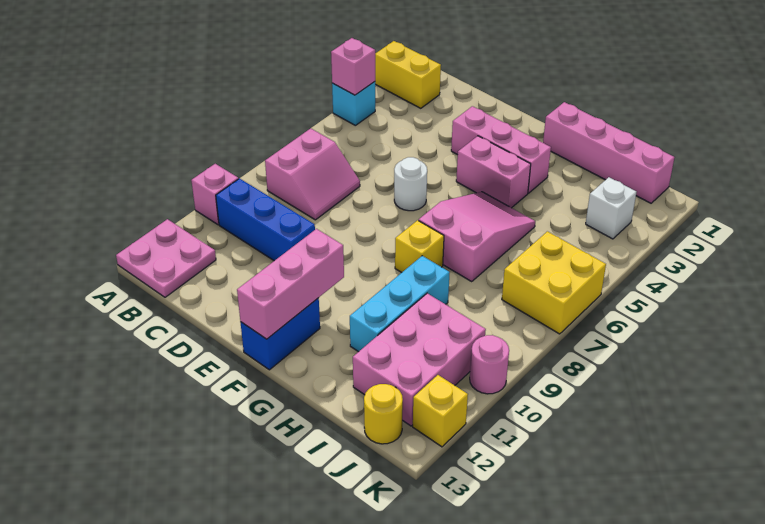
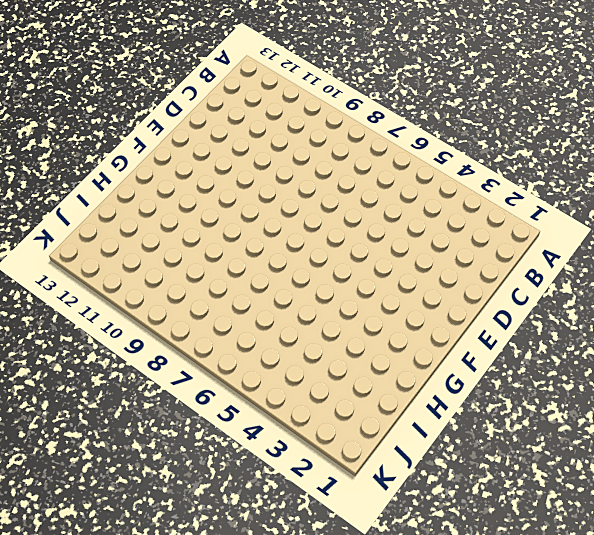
none -> yellow brick A2:B2 level 1
none -> cyan brick A4 level 1
none -> pink brick A10 level 1

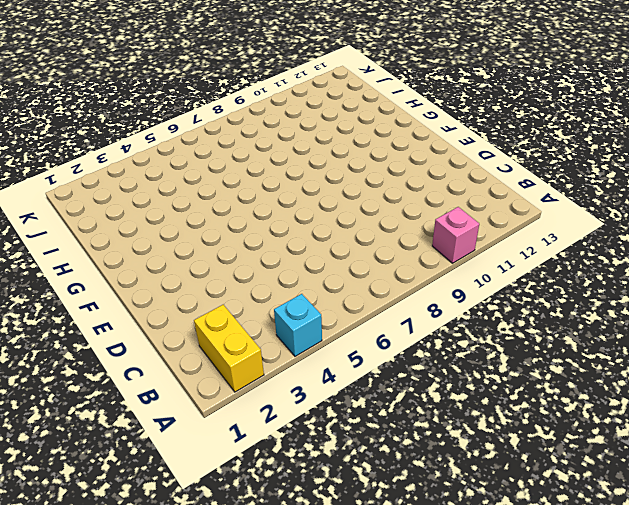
none -> pink plate A12:B13 level 1
none -> pink slope B7:C8 level 1 top B
none -> blue brick B10:D10 level 1

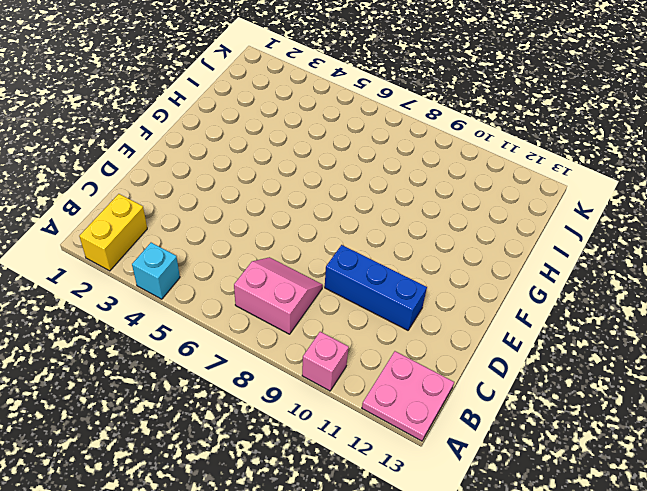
blue brick D9:D11 level 1 -> blue brick B10:D10 level 1
none -> pink brick E3:G3 level 1
none -> white round brick E6 level 1
none -> pink brick F4:G4 level 1

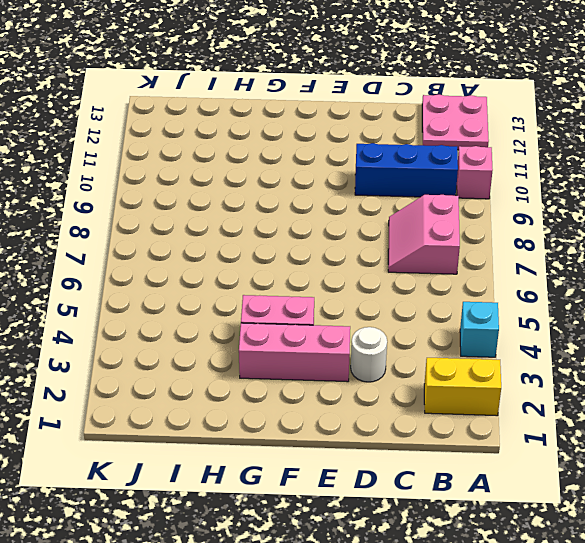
white round brick D3 level 1 -> white round brick E6 level 1
none -> blue brick F12:F13 level 1
none -> pink brick G1:J1 level 1
none -> pink slope G5:H7 level 1 top 7

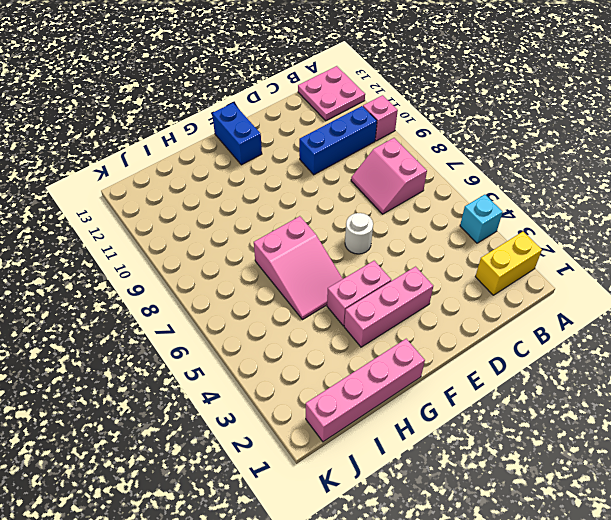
none -> yellow brick G8 level 1
none -> cyan brick H9:H11 level 1
none -> pink brick I10:J12 level 1

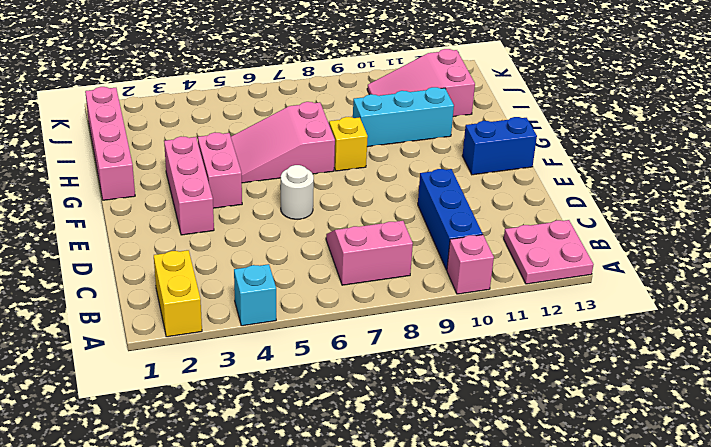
pink slope I10:J12 level 1 top 12 -> pink brick I10:J12 level 1
none -> white brick J3 level 1
none -> yellow brick J6:K7 level 1
none -> yellow round brick J13 level 1

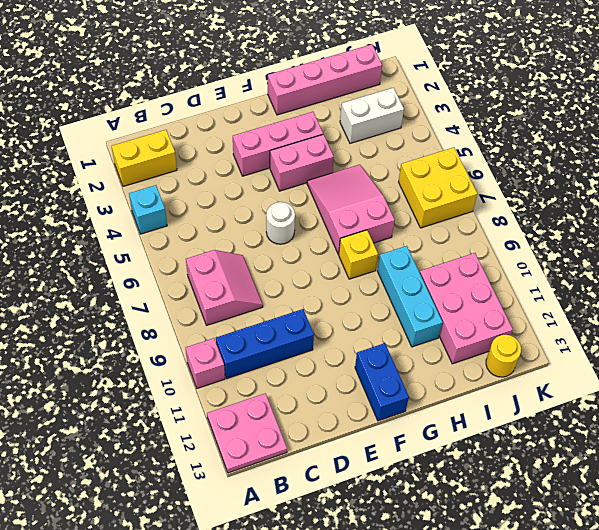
white brick I3:J3 level 1 -> white brick J3 level 1
none -> pink round brick K10 level 1
none -> yellow brick K12 level 1
none -> pink brick A4 level 2

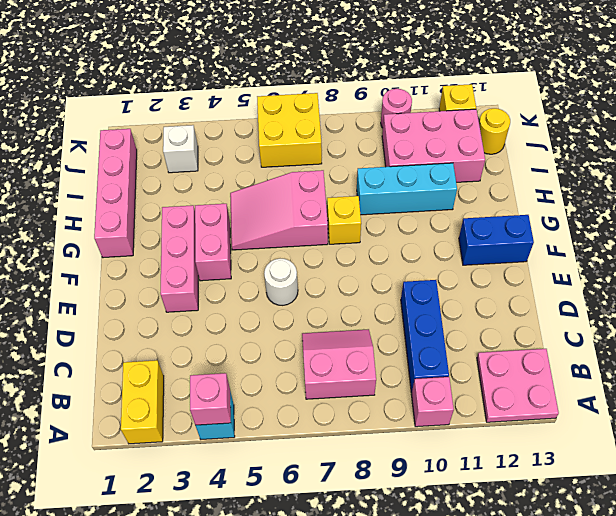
none -> pink brick F11:F13 level 2

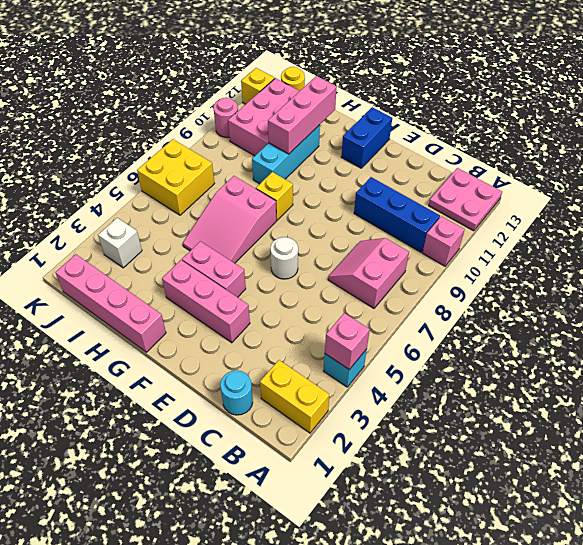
cyan round brick C1 level 1 -> none
pink brick H10:H12 level 2 -> pink brick F11:F13 level 2

